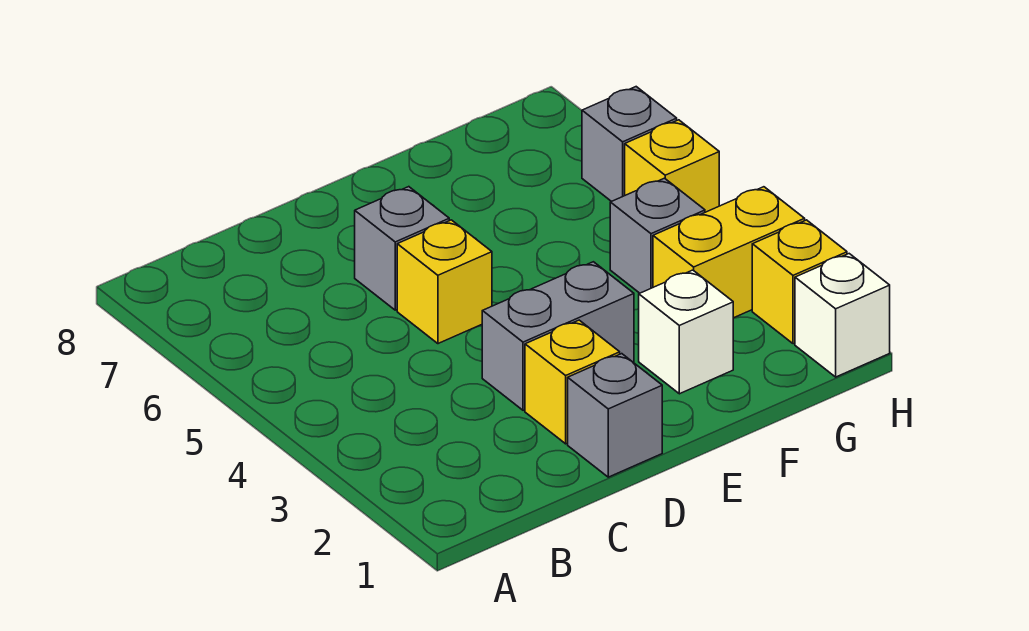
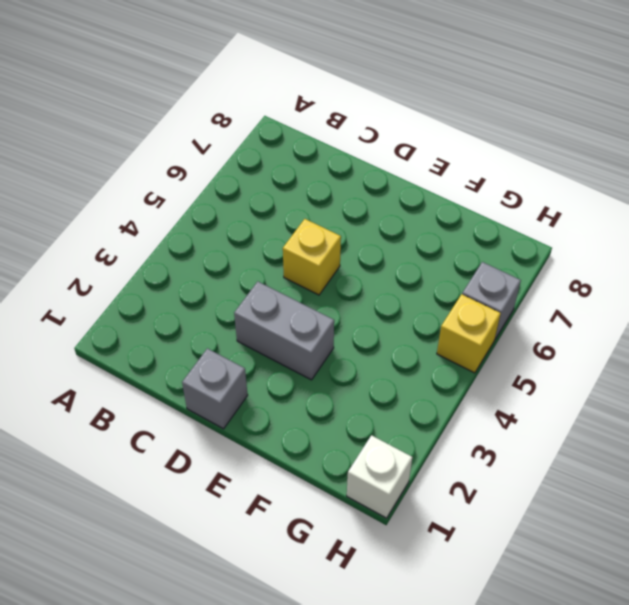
none -> yellow brick D2 level 1
none -> grey brick D6 level 1
none -> white brick F2 level 1

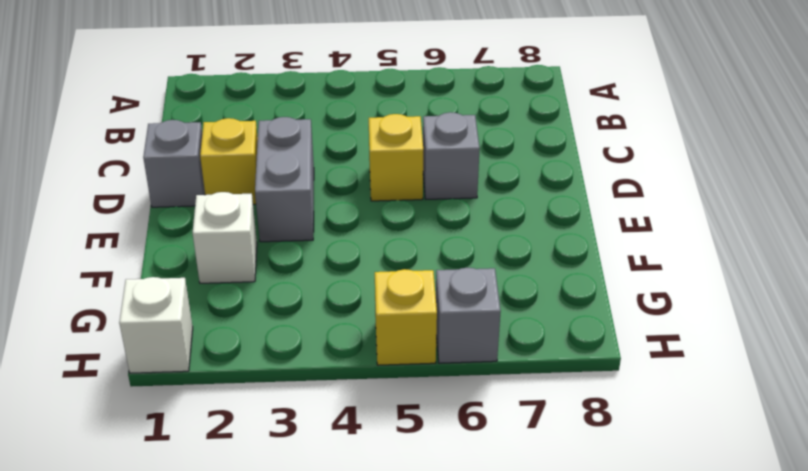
none -> yellow brick G3:H3 level 1
none -> grey brick G4 level 1
none -> yellow brick H2 level 1

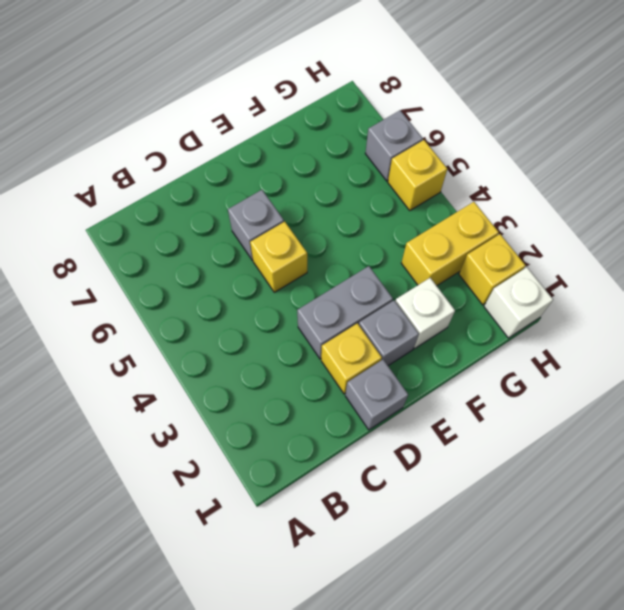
grey brick E2 level 1 -> grey brick G4 level 1

